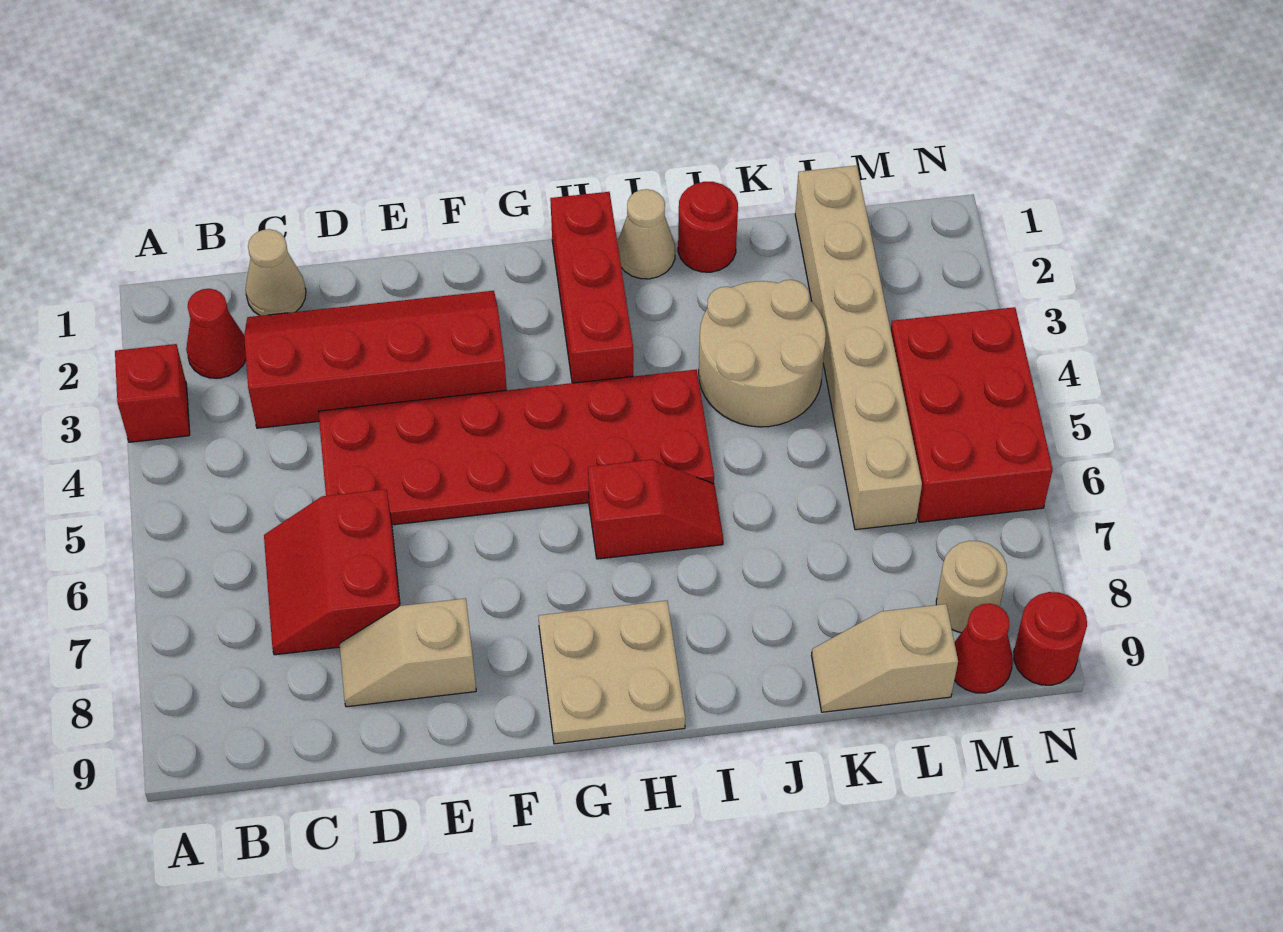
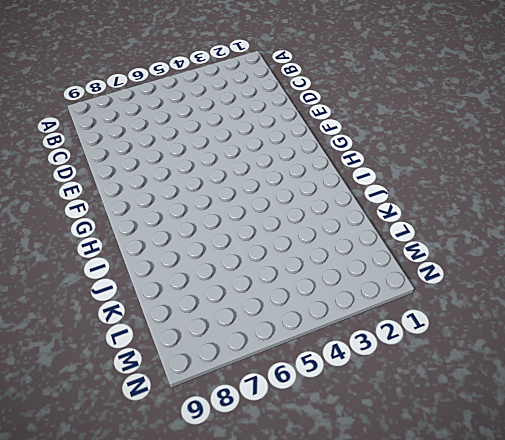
none -> red brick A3 level 1
none -> red cone B2 level 1
none -> tan cone C1 level 1

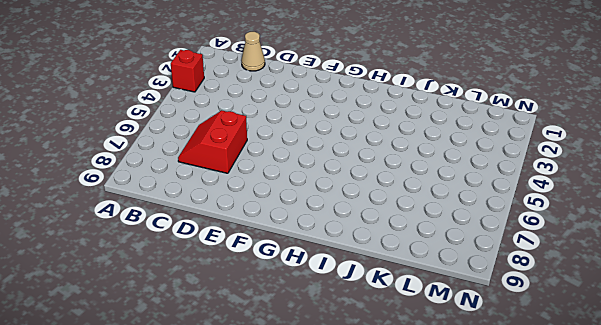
none -> red cone B2 level 1
none -> red slope C2:F3 level 1 top 3
none -> red plate D4:I5 level 1

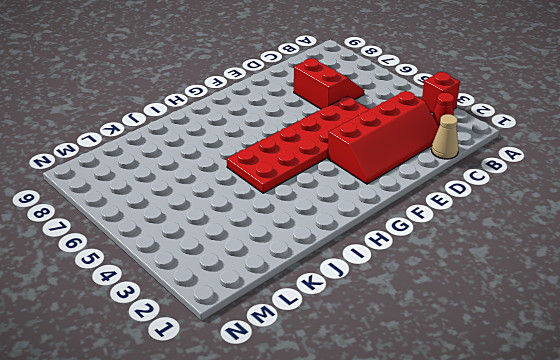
none -> tan slope D8:E8 level 1 top E
none -> tan plate G8:H9 level 1
none -> red brick H1:H3 level 1

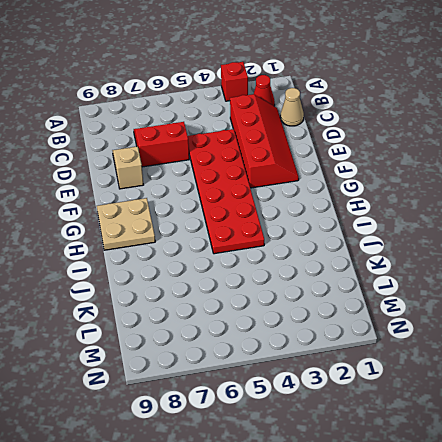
none -> red brick H1:H3 level 1
none -> red slope H6:I6 level 1 top H
none -> tan cone I1 level 1

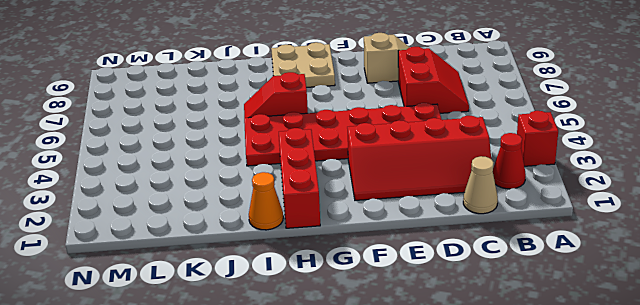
orange cone I1 level 1 -> tan cone I1 level 1
none -> red round brick J1 level 1
none -> tan round brick J3:K4 level 1
none -> tan slope K9:L9 level 1 top L

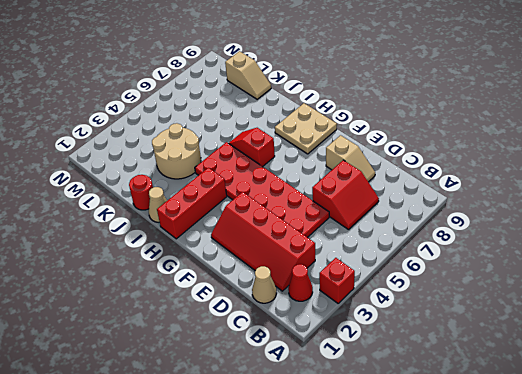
none -> tan brick L1:L6 level 1
none -> red brick M4:N6 level 1
none -> tan round brick M8 level 1

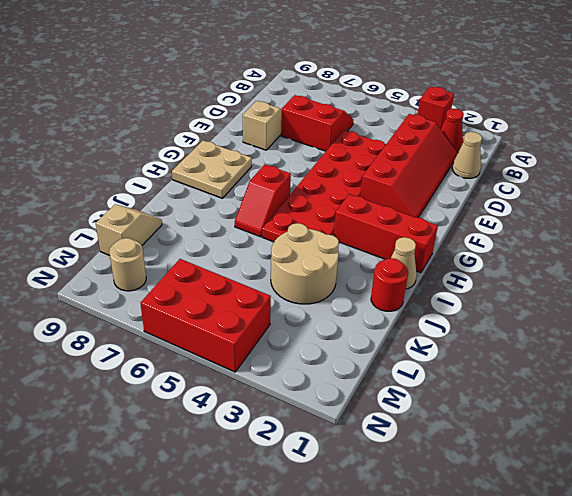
none -> tan brick L1:L6 level 1
none -> red cone M9 level 1
none -> red round brick N9 level 1

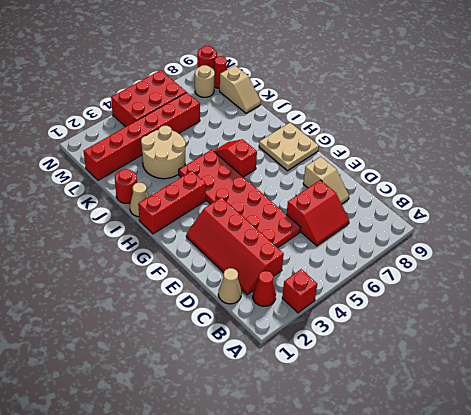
red brick L1:L6 level 1 -> tan brick L1:L6 level 1

